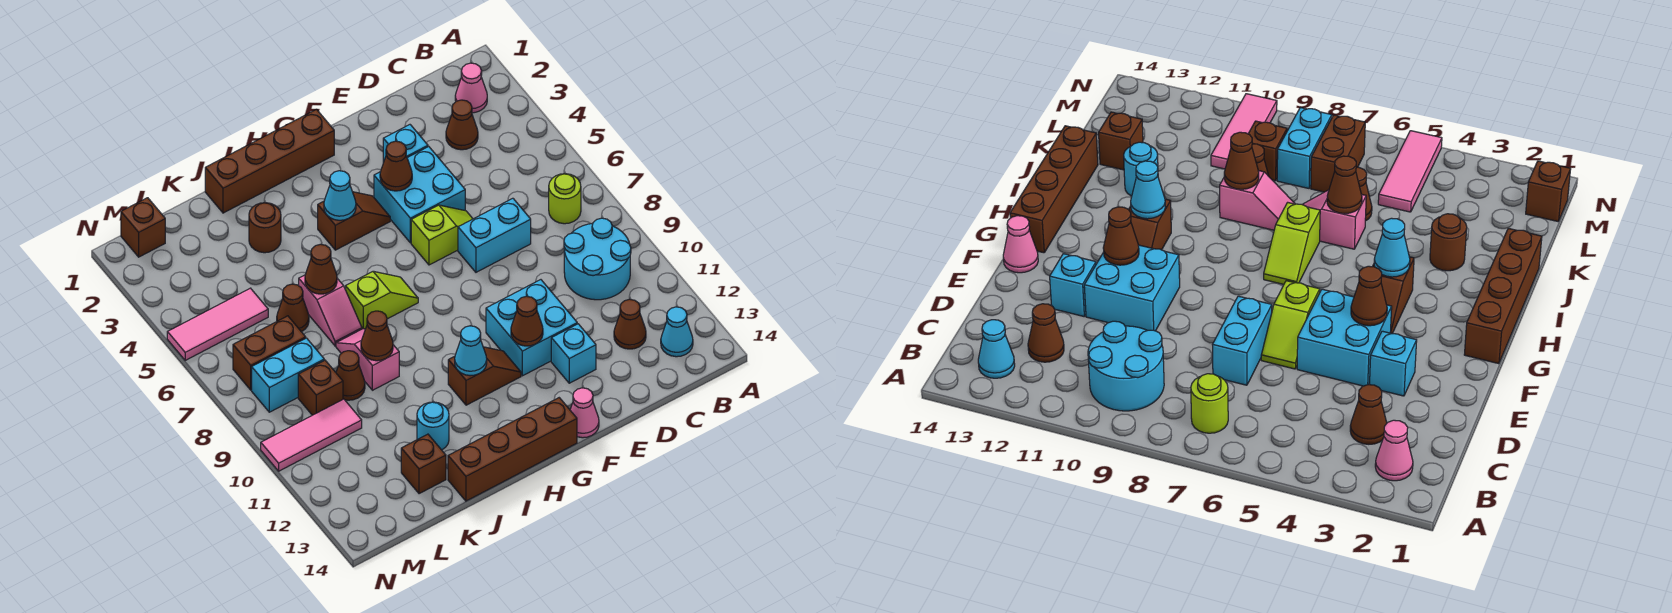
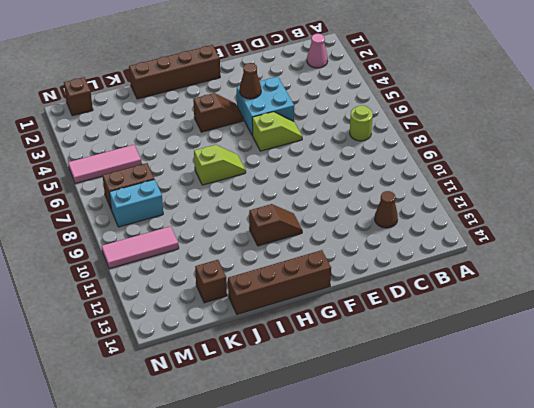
none -> cyan round brick B9:C10 level 1
none -> cyan cone B13 level 1
none -> brown cone C3 level 1
none -> cyan brick D7:E7 level 1

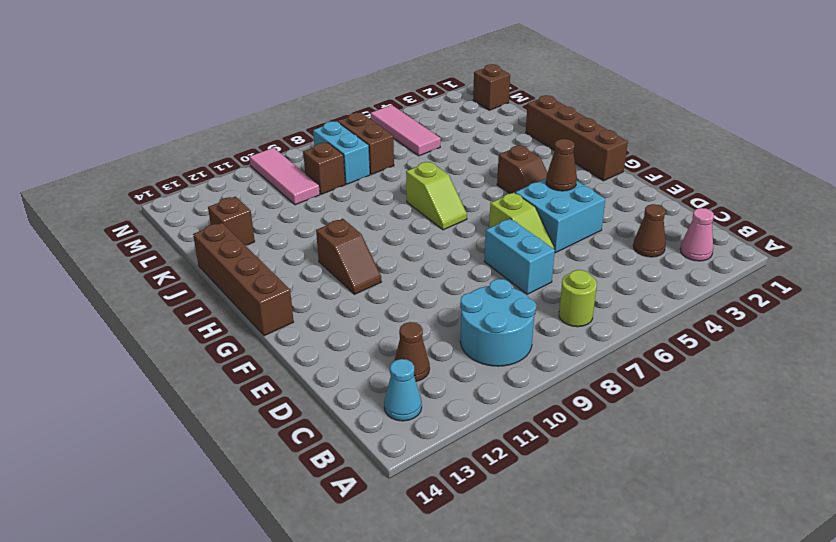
none -> cyan brick E3 level 1
none -> cyan brick E10:F11 level 1
none -> cyan brick E12 level 1
none -> pink cone F14 level 1

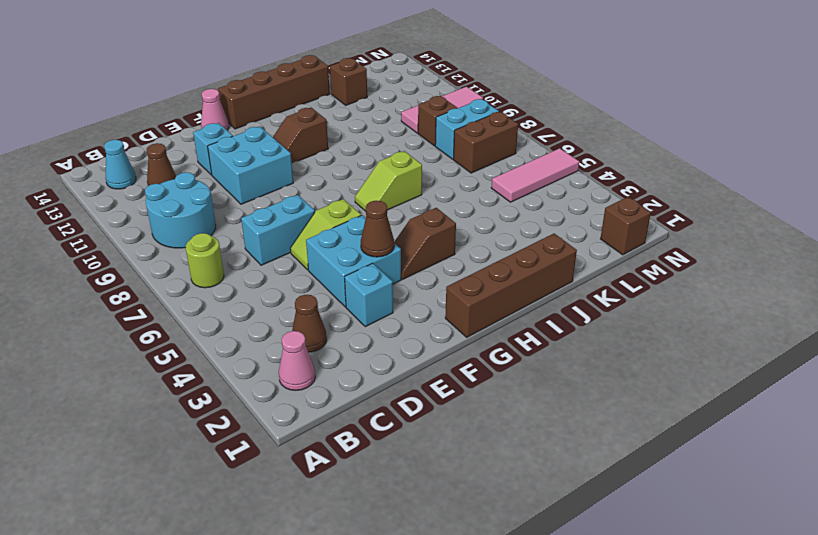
none -> brown round brick J3 level 1
none -> pink slope J6:J7 level 1 top 6
none -> pink slope J8:J9 level 1 top 9
none -> cyan round brick J12 level 1

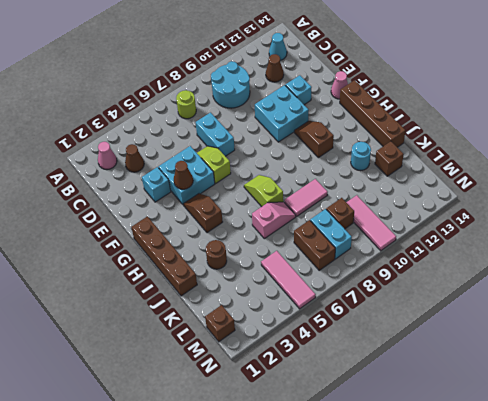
pink tile J8:J9 level 1 -> pink slope J8:J9 level 1 top 9
none -> brown cone K6 level 1
none -> brown cone K9 level 1
none -> brown cone F11 level 2
none -> cyan cone H4 level 2

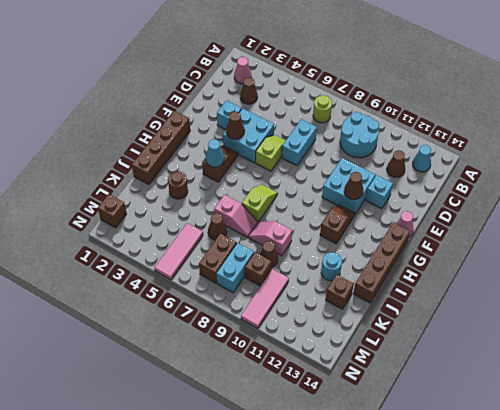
none -> cyan cone H11 level 2
none -> brown cone J6 level 2
none -> brown cone J9 level 2

